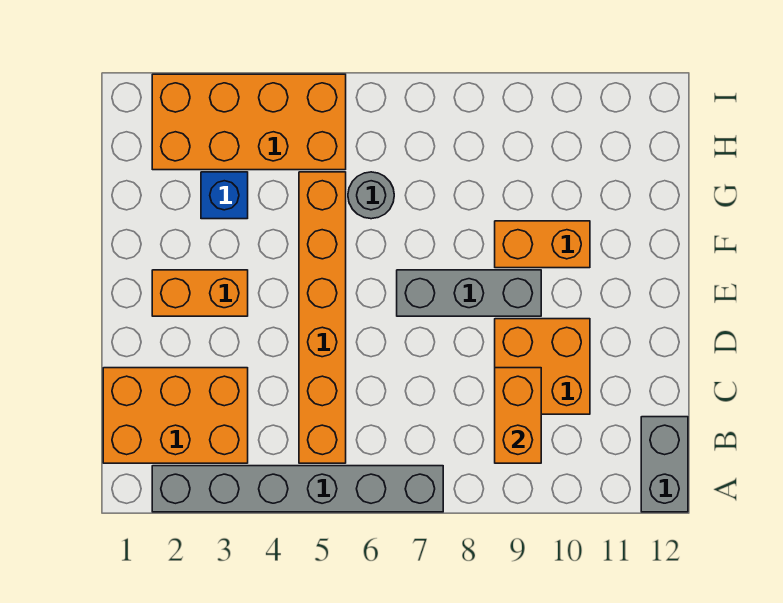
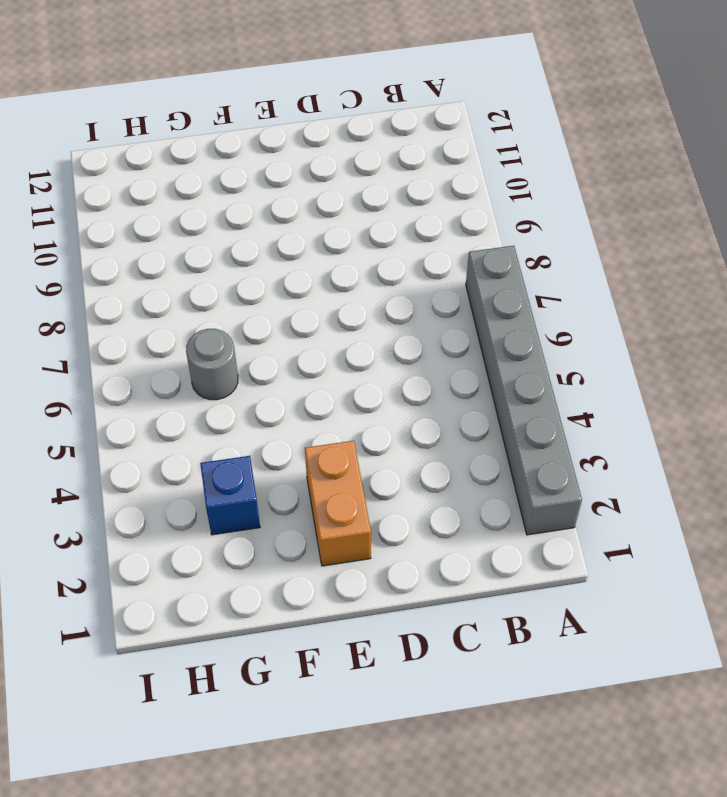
none -> grey brick A12:B12 level 1
none -> orange brick B1:C3 level 1
none -> orange brick B5:G5 level 1

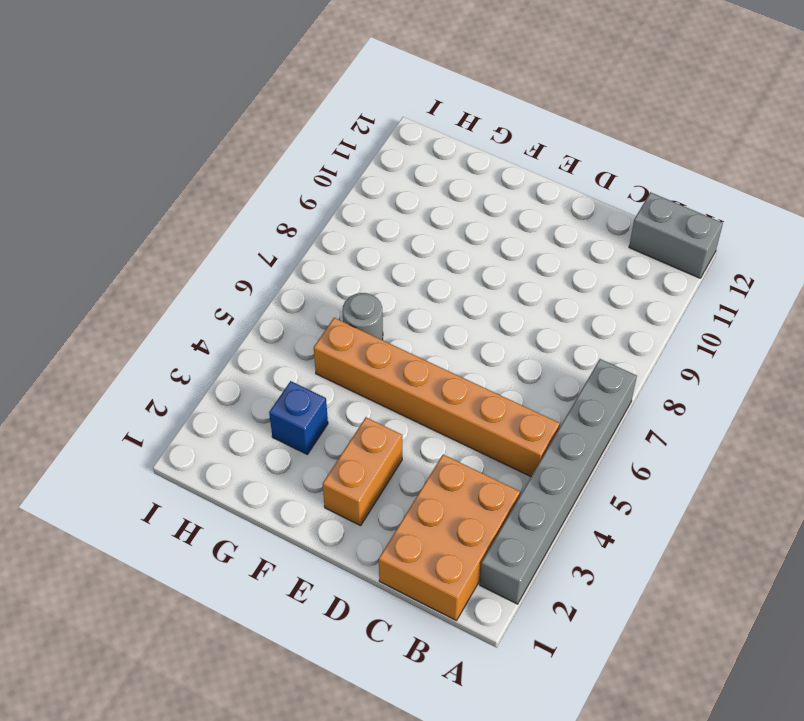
none -> orange brick C9:D10 level 1
none -> grey brick E7:E9 level 1
none -> orange brick F9:F10 level 1

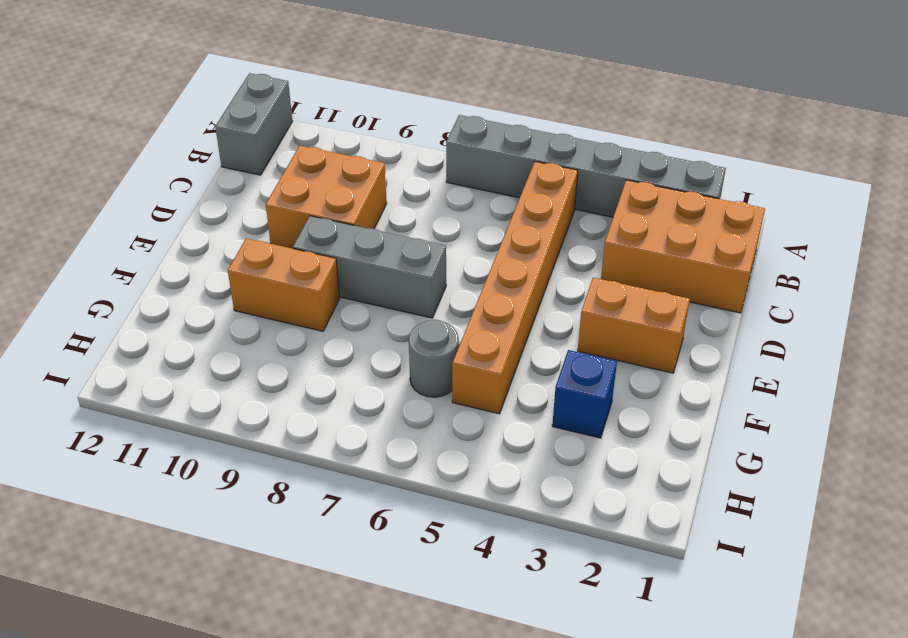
none -> orange brick H2:I5 level 1
none -> orange brick B9:C9 level 2

